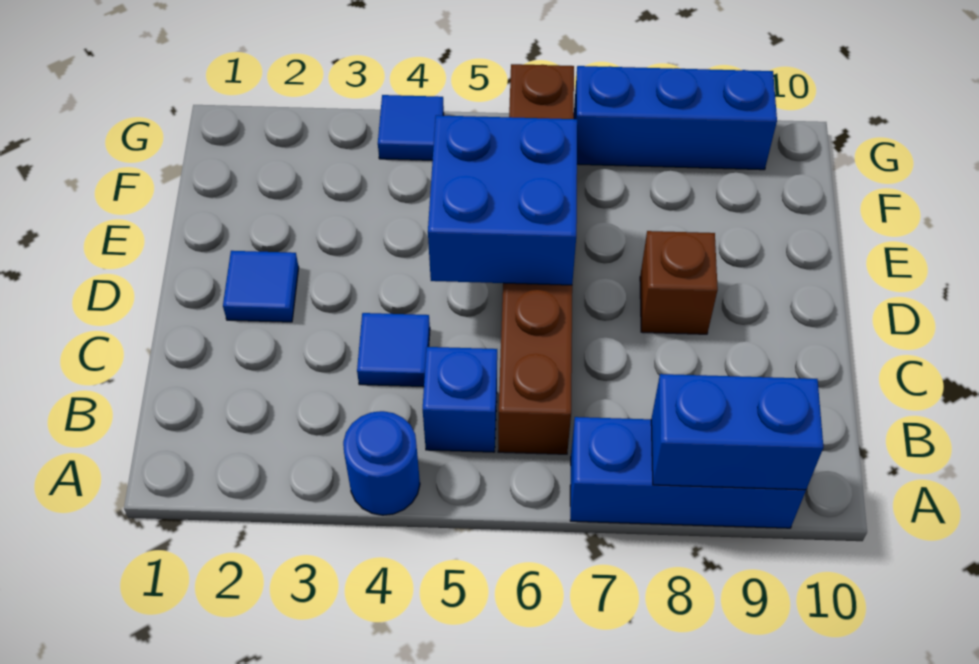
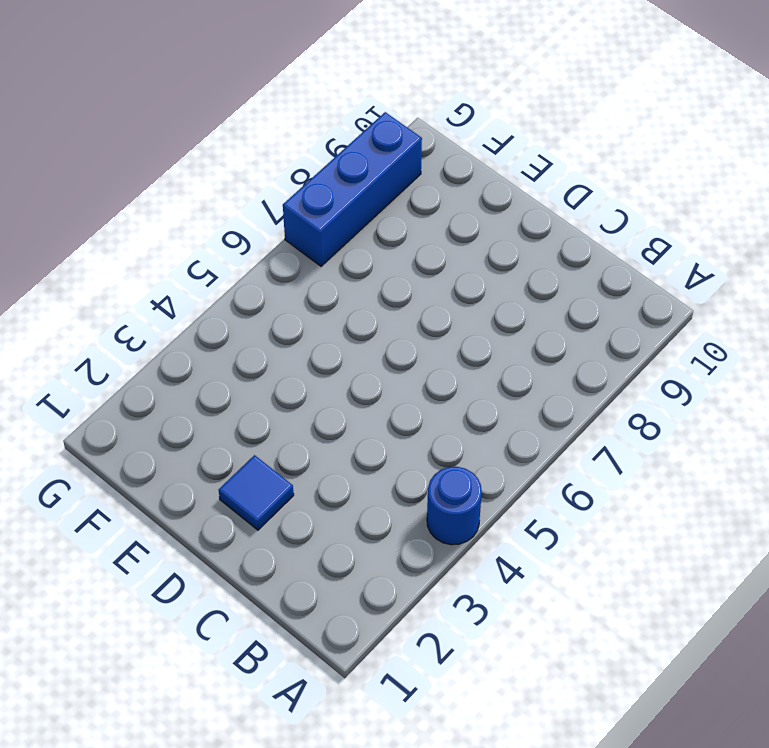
none -> blue brick A7:A9 level 1
none -> blue brick B5 level 1

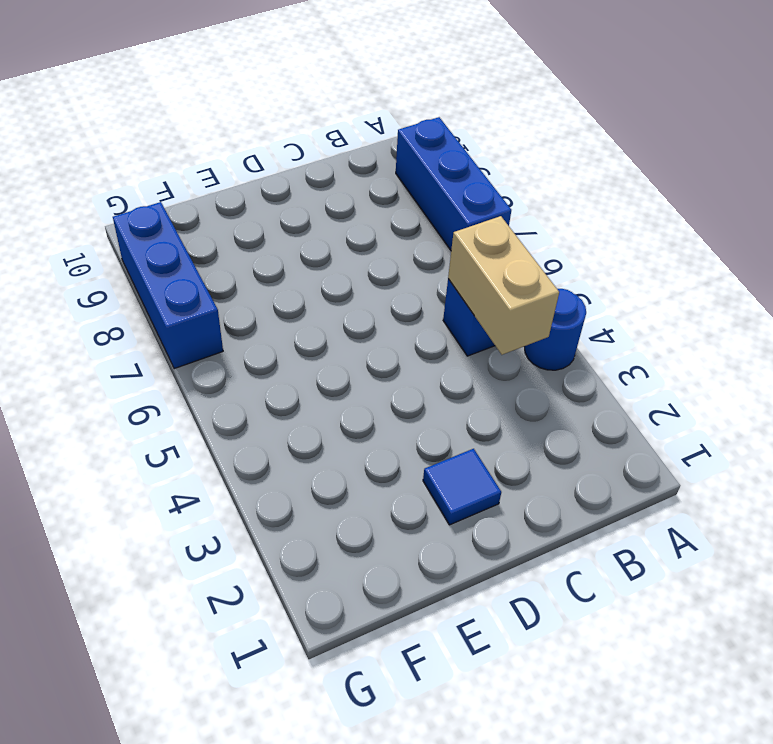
tan brick B4:B5 level 2 -> none
none -> brown brick B6:G6 level 1
none -> blue tile C4 level 1

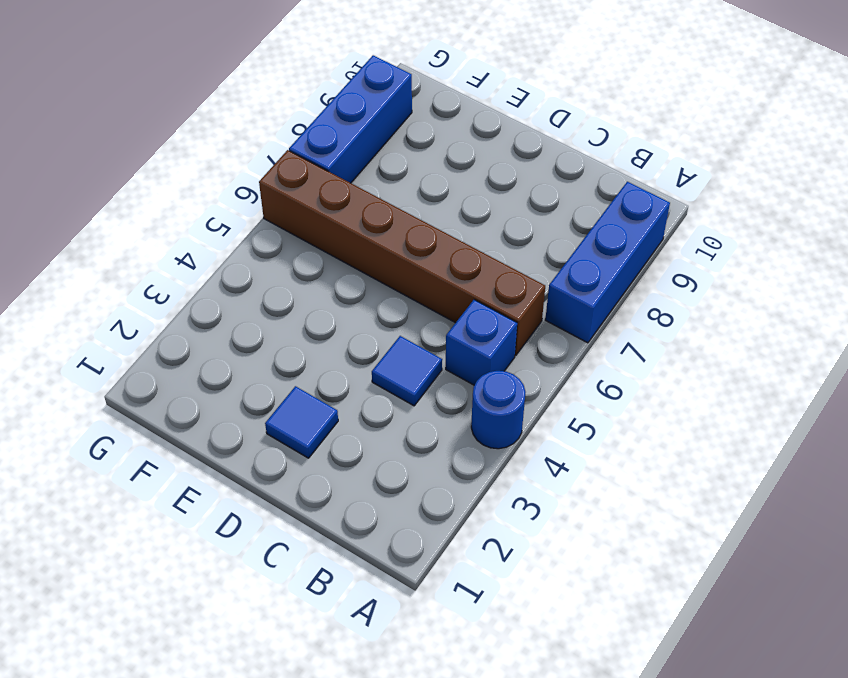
none -> brown brick D8 level 1
none -> blue tile G4 level 1

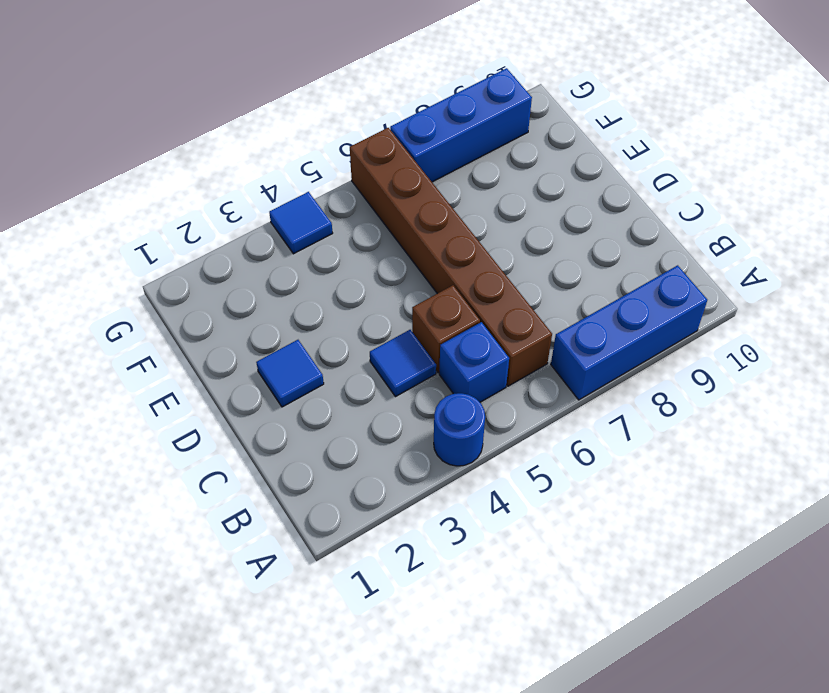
brown brick C5 level 1 -> brown brick D8 level 1
none -> blue brick A8:A9 level 2
none -> blue brick D5:E6 level 2

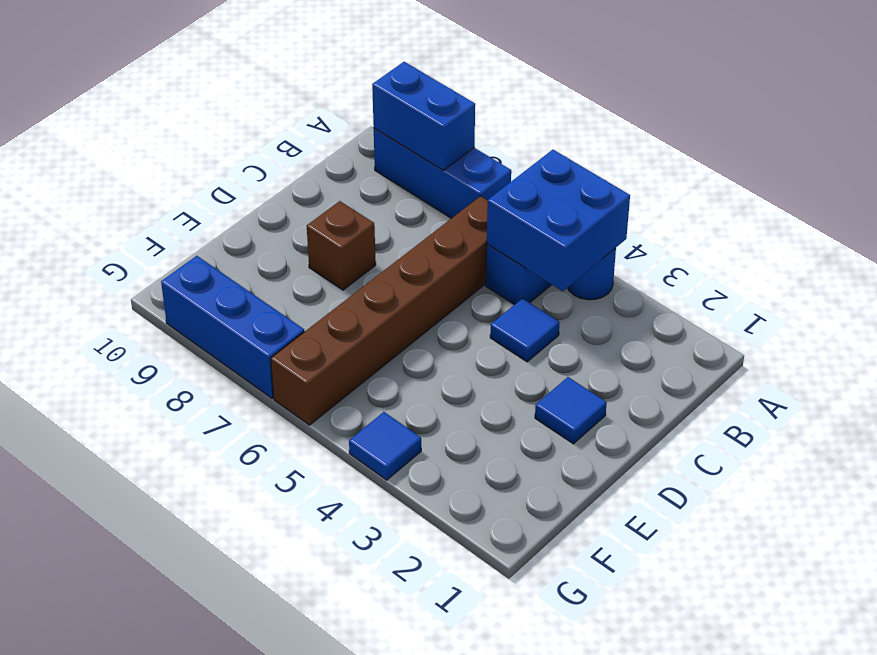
blue brick A4:B5 level 2 -> blue brick D5:E6 level 2

